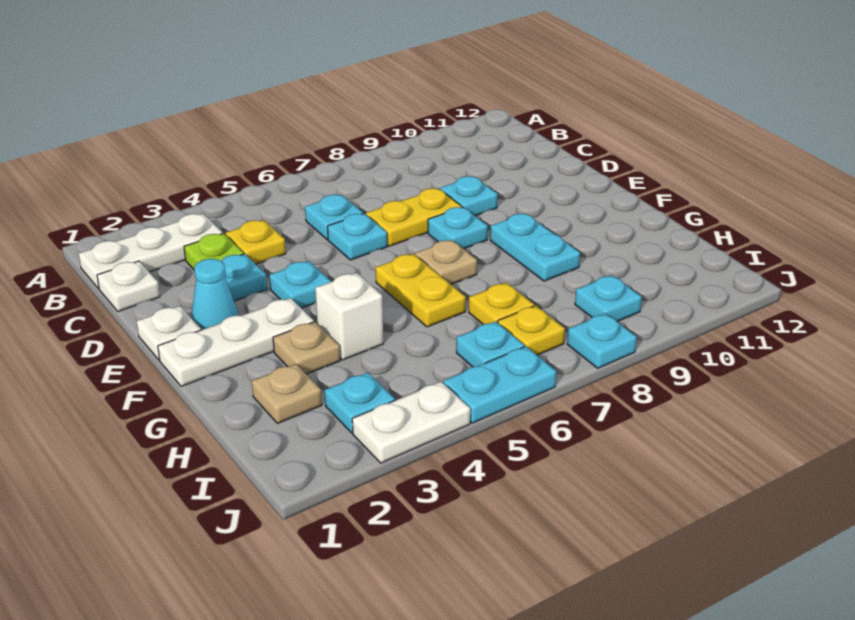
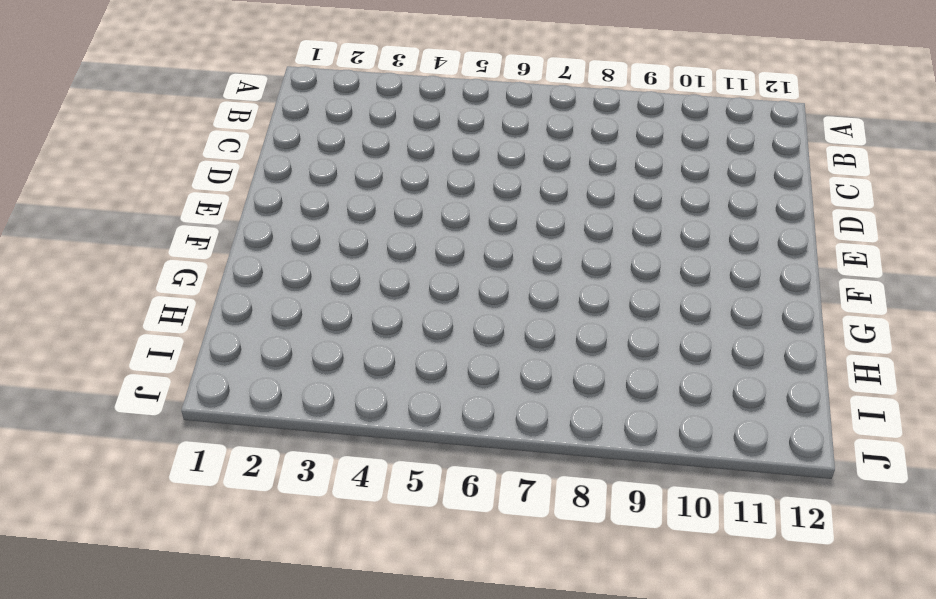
none -> white plate B1:B3 level 1
none -> white plate C1 level 1
none -> lime plate C3 level 1

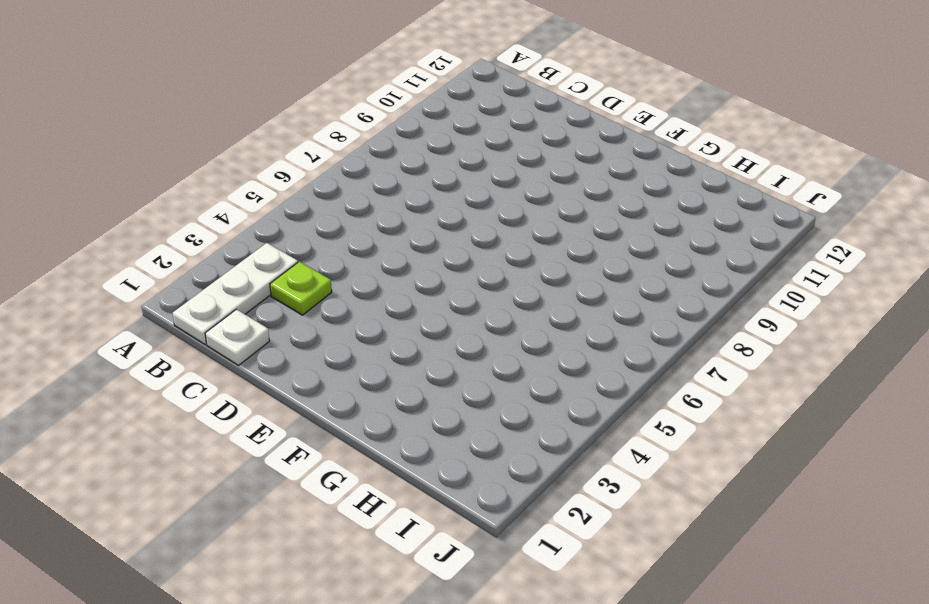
none -> yellow plate C4 level 1
none -> cyan plate C6 level 1
none -> cyan plate D3 level 1

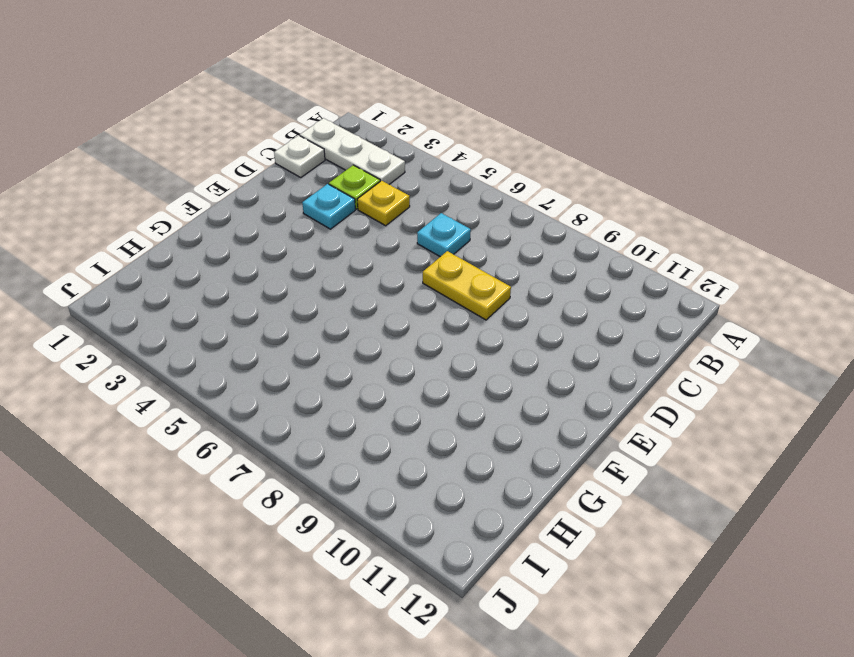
none -> cyan plate D6 level 1
none -> cyan plate D9 level 1
none -> white plate E1 level 1

